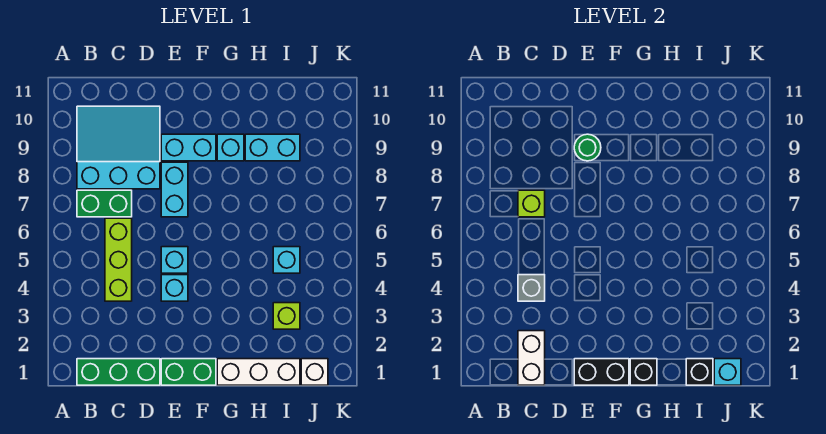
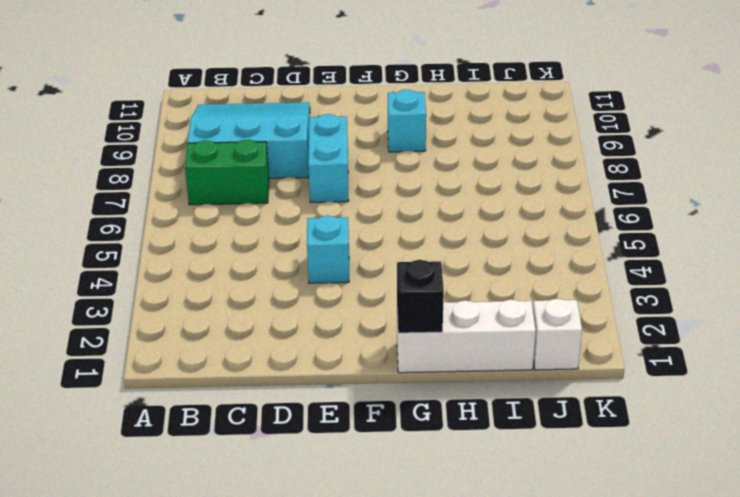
none -> green brick B1:D1 level 1
none -> lime brick C4:C6 level 1
none -> green brick E1:F1 level 1

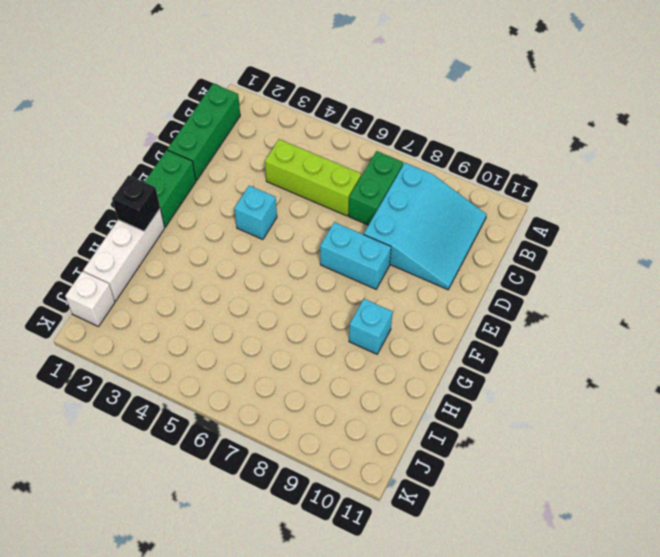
none -> cyan brick E5 level 1
none -> cyan brick E9:F9 level 1
none -> cyan brick H9:I9 level 1

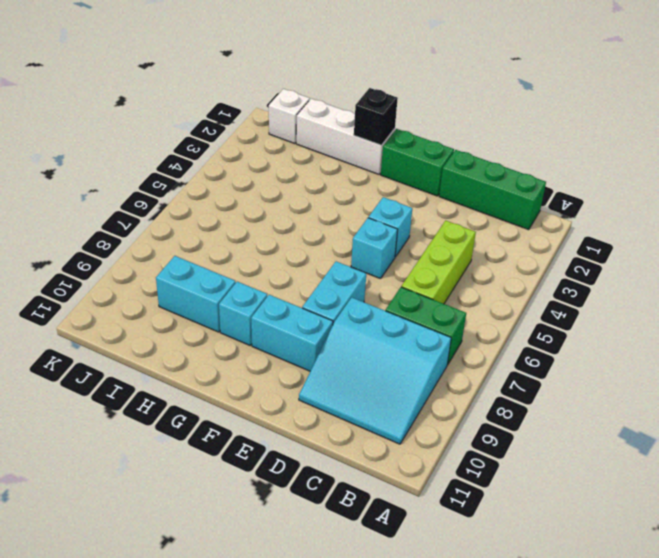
none -> lime brick I3 level 1
none -> cyan brick I5 level 1
none -> white brick C1:C2 level 2

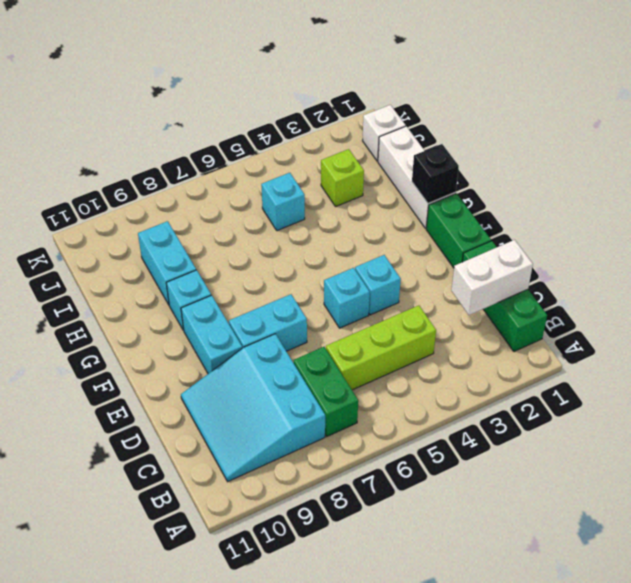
none -> grey brick C4 level 2
none -> lime brick C7 level 2
none -> black brick E1:F1 level 2

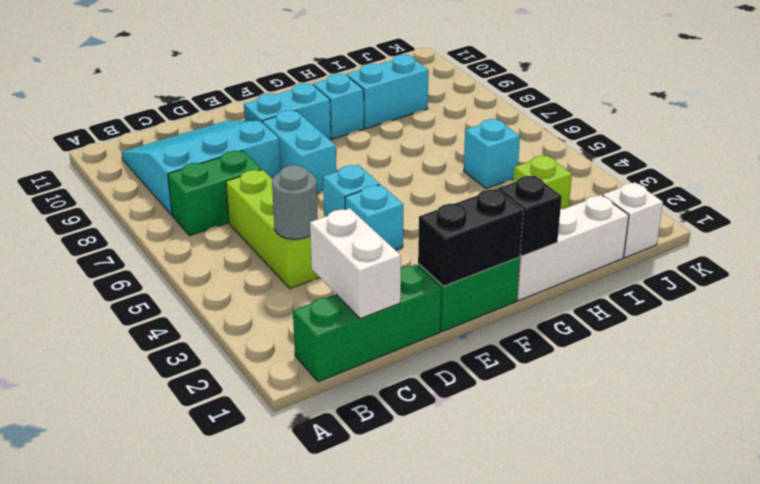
grey round brick C4 level 2 -> grey brick C4 level 2
none -> lime brick C7 level 2
none -> green round brick E9 level 2
none -> black brick I1 level 2

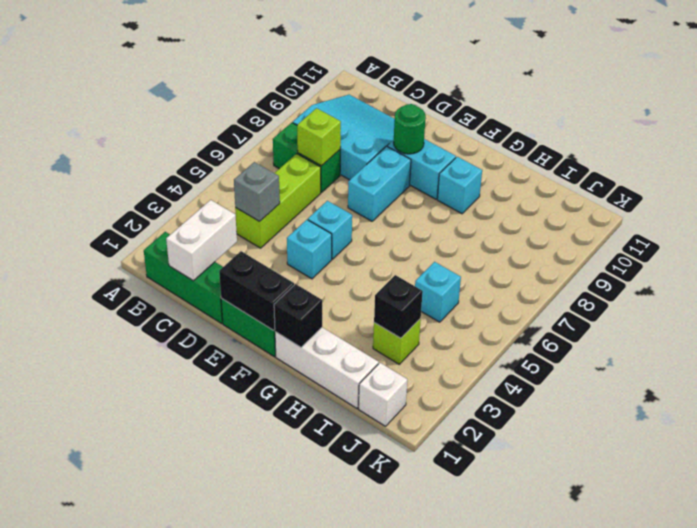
black brick I3 level 2 -> black brick I1 level 2
none -> cyan brick H9:I9 level 1
none -> cyan brick J1 level 2

